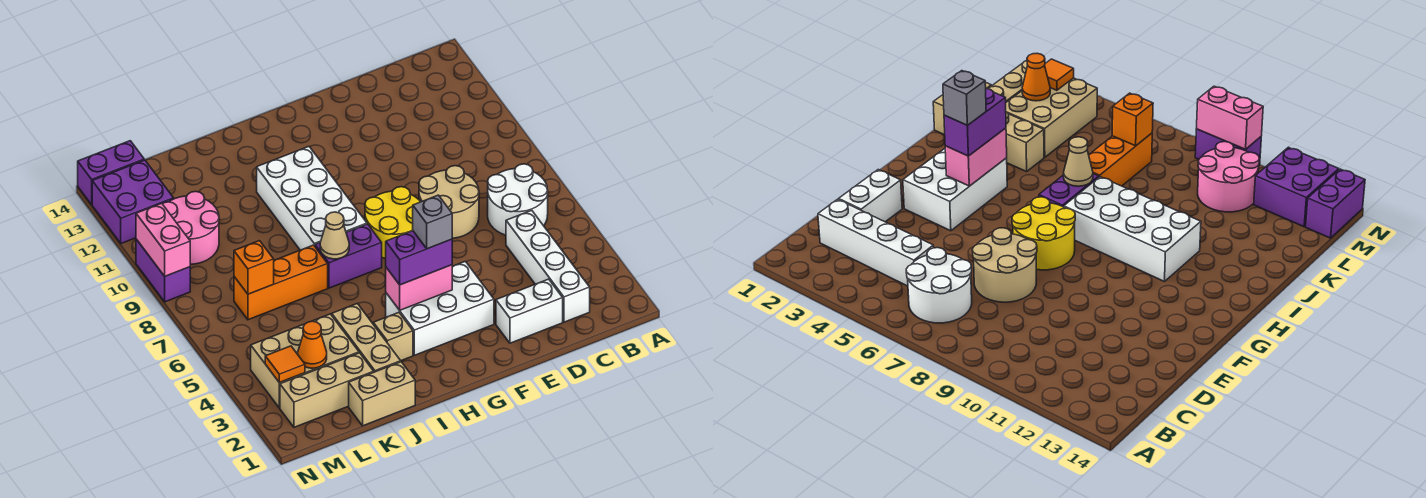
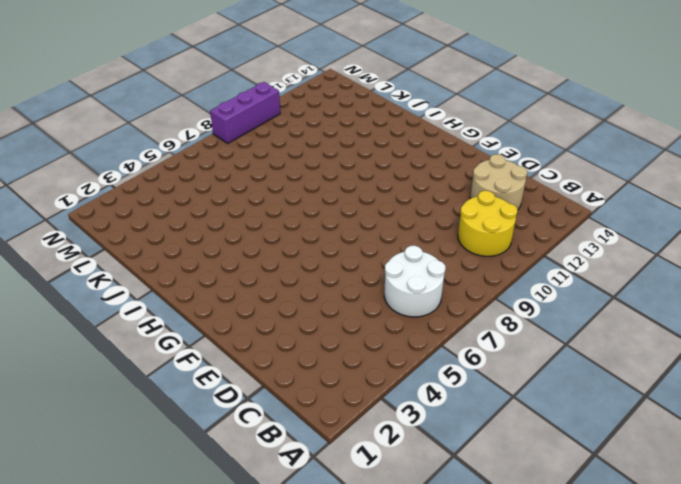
yellow round brick B10:C11 level 1 -> yellow round brick F7:G8 level 1
tan round brick C12:D13 level 1 -> tan round brick D7:E8 level 1
purple brick N8:N10 level 1 -> purple brick N9:N10 level 1
none -> white brick C2:C5 level 1
none -> white brick D2:E2 level 1
none -> white brick F3:H4 level 1

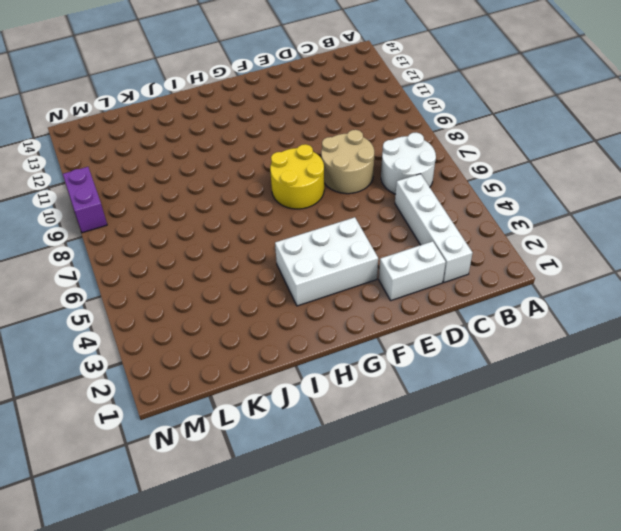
none -> purple brick H7:I7 level 1
none -> white brick H8:I11 level 1
none -> tan brick I3 level 1

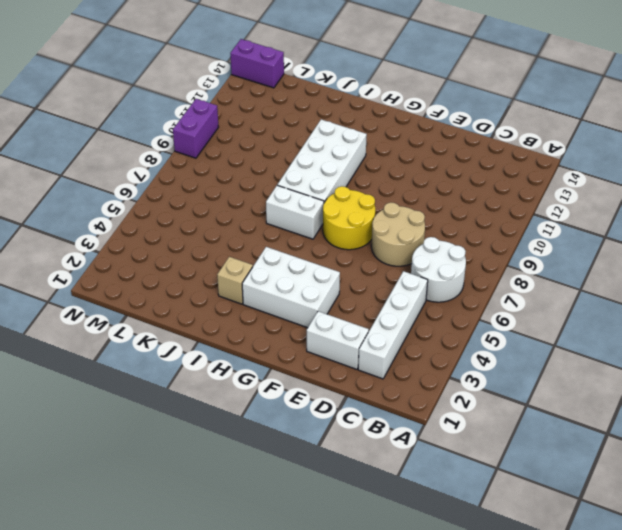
white brick H7:I7 level 1 -> purple brick H7:I7 level 1
none -> tan brick J1:K1 level 1
none -> tan brick J2:J4 level 1
none -> orange brick J7:L7 level 1

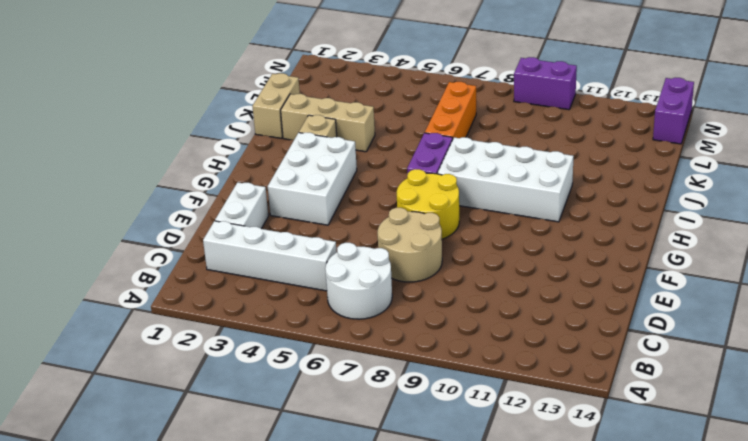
none -> tan brick K2:M2 level 1
none -> tan brick K3:M4 level 1
none -> pink round brick L10:M11 level 1

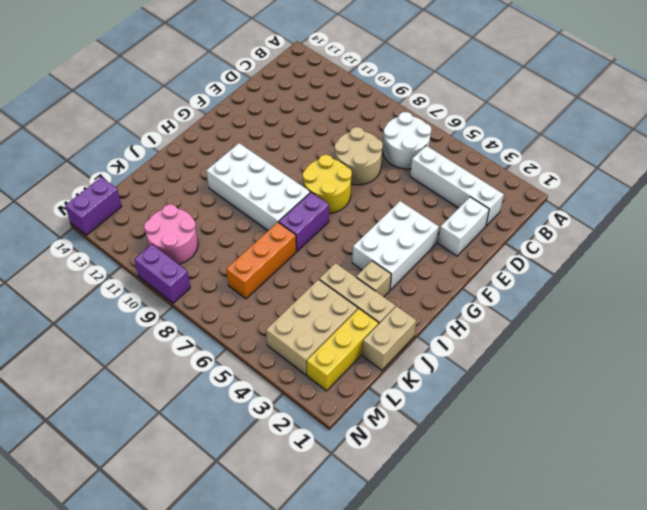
yellow brick K2:M2 level 1 -> tan brick K2:M2 level 1
none -> purple brick M12:N13 level 1
none -> pink brick G4:H4 level 2
none -> tan cone I7 level 2

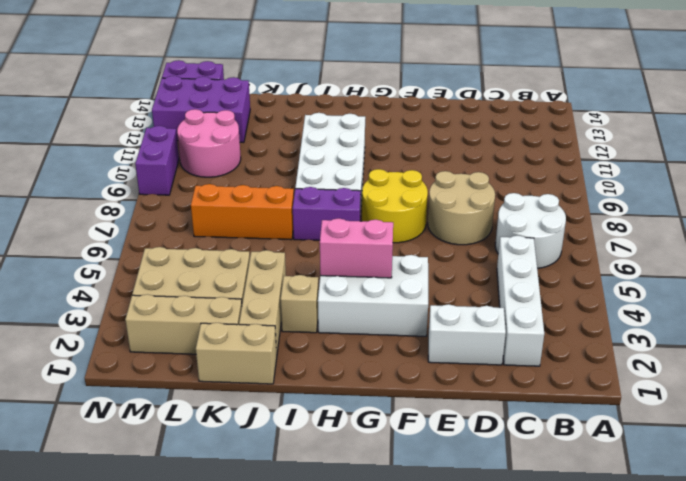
purple brick L12:N13 level 1 -> purple brick M12:N13 level 1
none -> tan cone I7 level 2
none -> orange cone L3 level 2
none -> orange brick L7 level 2

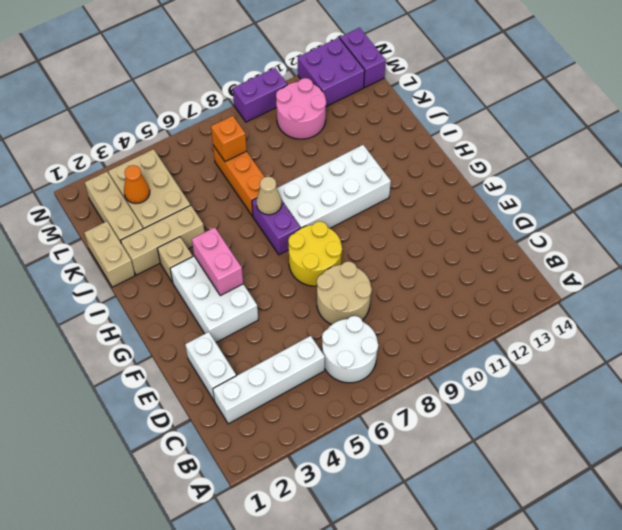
none -> orange tile M3 level 2
none -> pink brick N9:N10 level 2
none -> purple brick G4:H4 level 3

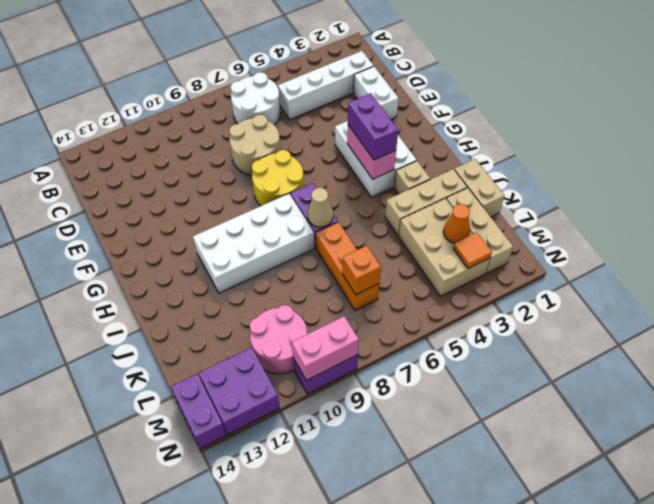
none -> grey brick G4 level 4

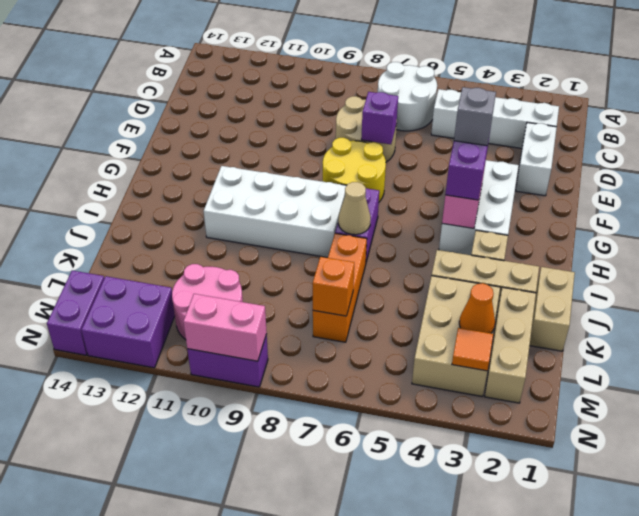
purple brick E7 level 2 -> none

